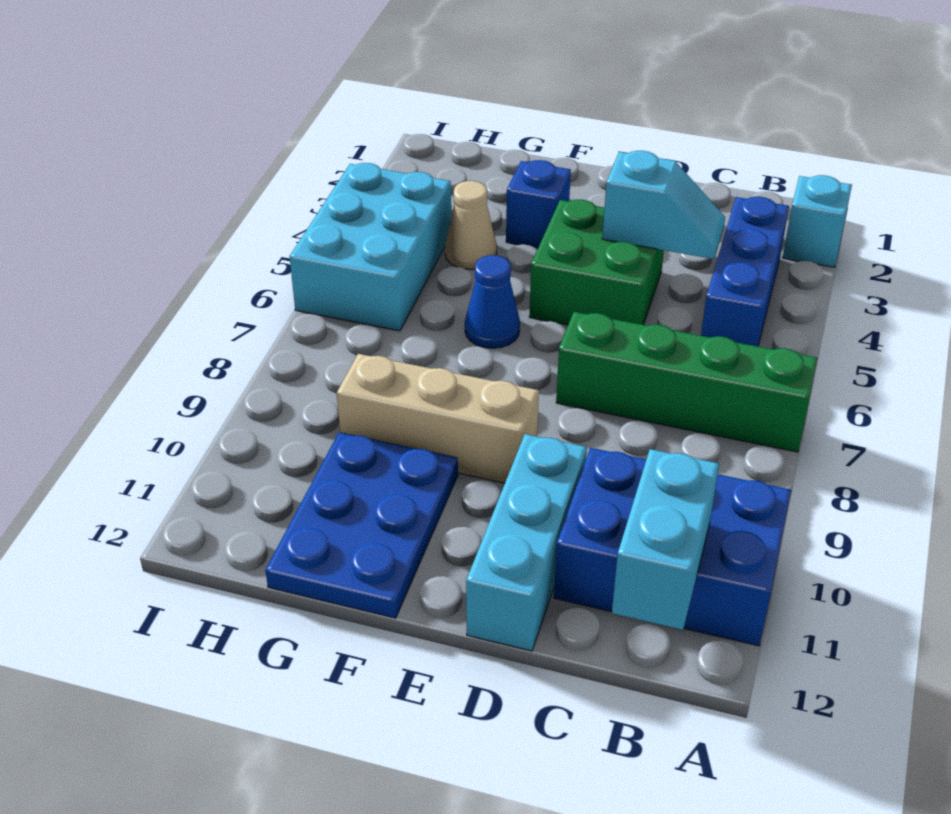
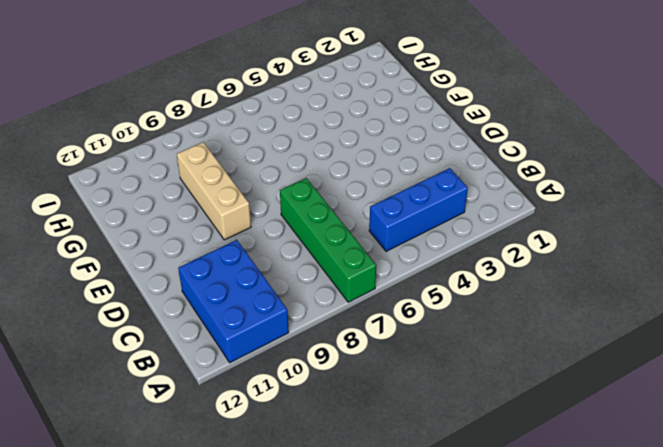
none -> cyan brick A2 level 1
none -> green brick D4:E5 level 1
none -> cyan brick D10:D12 level 1

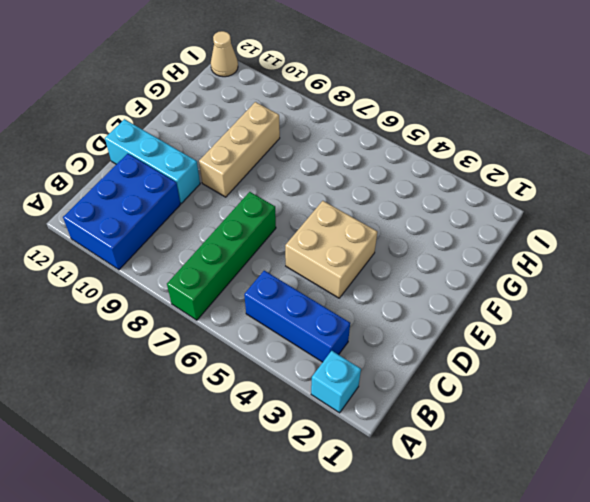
tan brick D4:E5 level 1 -> green brick D4:E5 level 1
tan cone I12 level 1 -> tan cone G4 level 1
none -> blue brick F3 level 1
none -> blue cone F6 level 1
none -> blue plate F10:G12 level 1

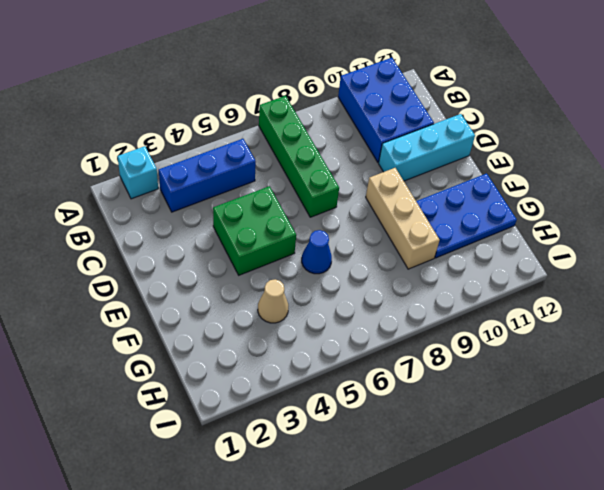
none -> blue brick F3 level 1
none -> cyan brick H4:I6 level 1
none -> cyan brick B11:B12 level 2

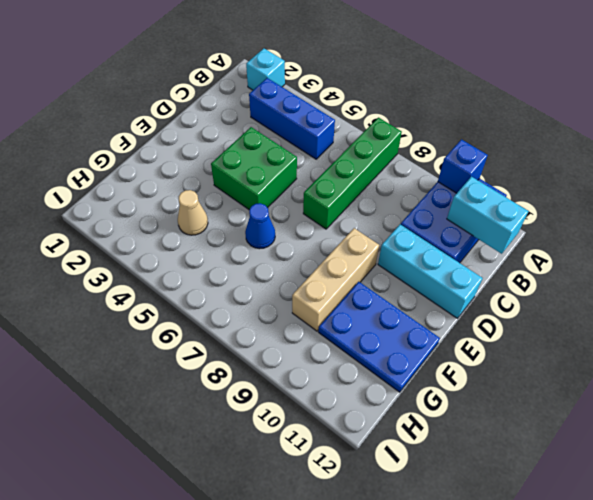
blue brick A10 level 2 -> blue brick F3 level 1
none -> cyan brick H4:I6 level 1
none -> cyan slope C4:D4 level 2 top D

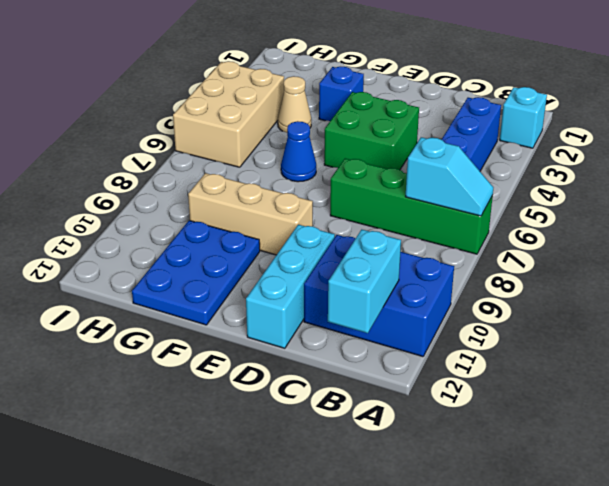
cyan slope A7:B7 level 2 top B -> cyan slope C4:D4 level 2 top D
tan brick H4:I6 level 1 -> cyan brick H4:I6 level 1

